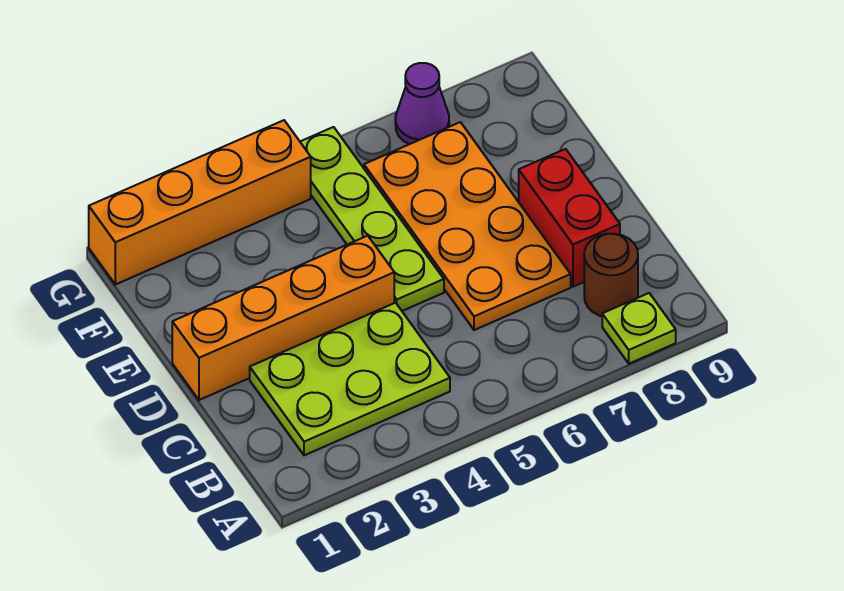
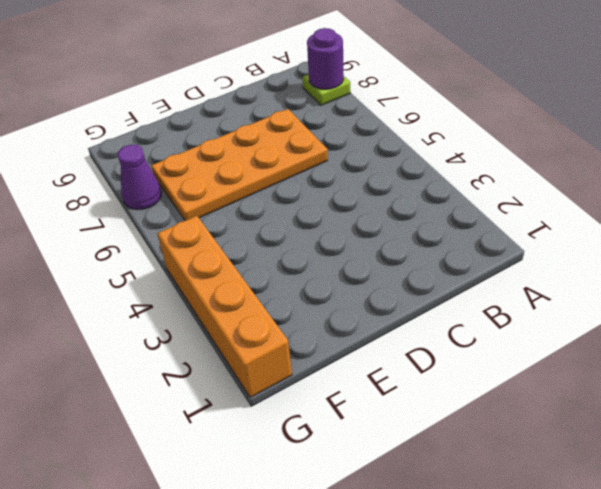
purple round brick A8 level 2 -> none
none -> lime plate B2:C4 level 1
none -> brown round brick B8 level 1

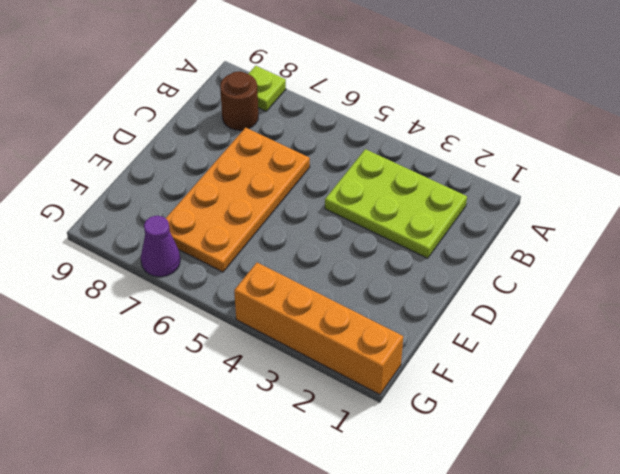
none -> red brick C8:D8 level 1
none -> orange brick D1:D4 level 1

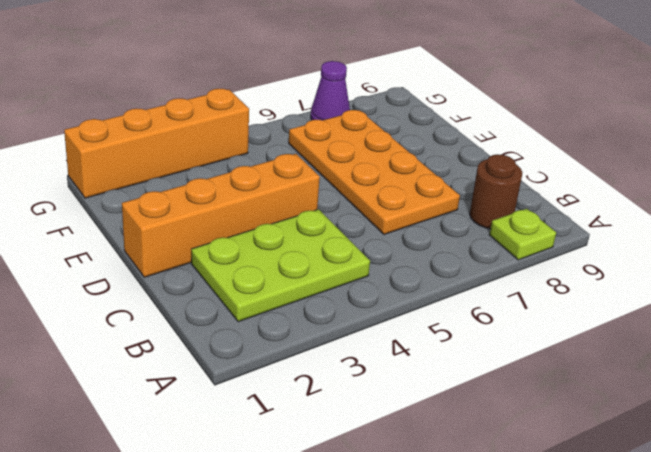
none -> red brick C8:D8 level 1
none -> lime plate D5:G5 level 1

